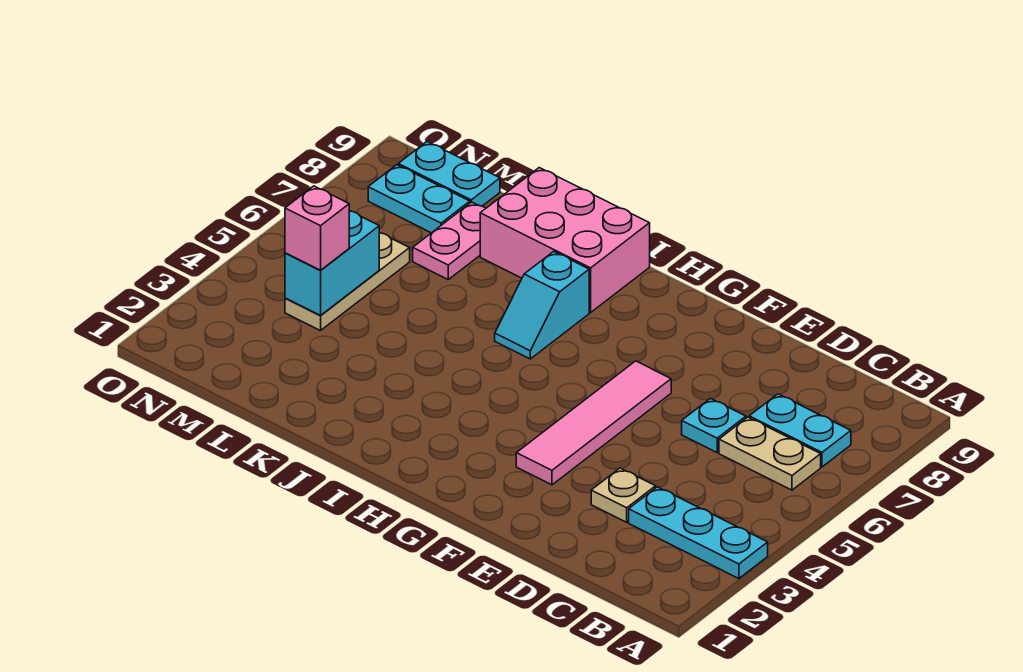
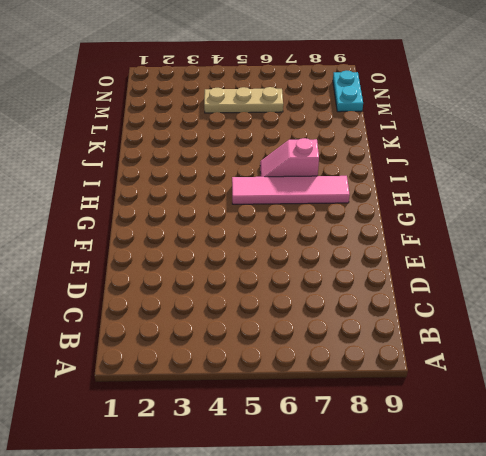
pink tile H5:H8 level 1 -> pink tile F3:F6 level 1
pink slope I6:I7 level 1 top 7 -> cyan slope I6:I7 level 1 top 7
none -> cyan plate A3:C3 level 1
none -> tan plate B6:C6 level 1
none -> cyan plate B7:C7 level 1

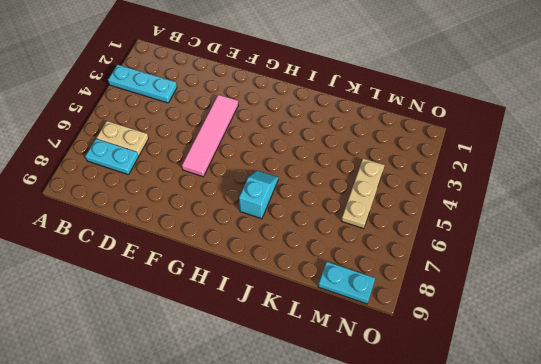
none -> tan plate D3 level 1
none -> cyan plate D6 level 1
none -> pink brick I8:K9 level 1

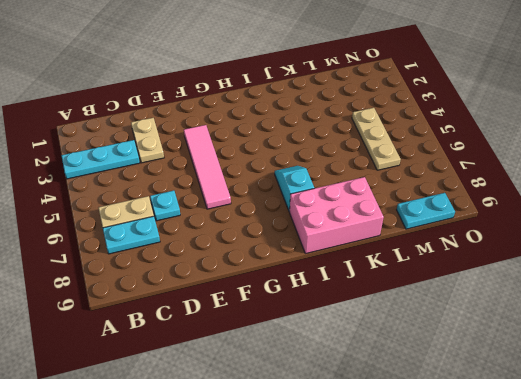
tan plate D2:D3 level 1 -> tan plate D3 level 1
none -> pink plate L7:L8 level 1
none -> cyan plate M8:N8 level 1
none -> cyan brick M4:M5 level 2

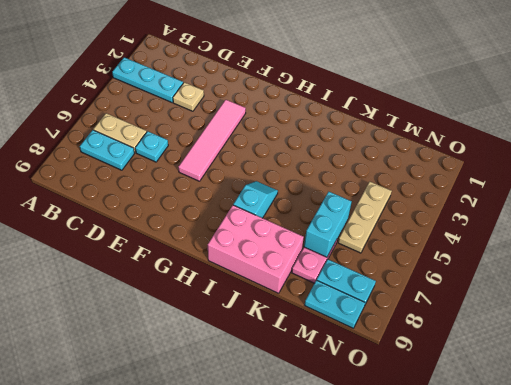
cyan brick L6:L7 level 2 -> cyan brick M4:M5 level 2
none -> pink brick M4 level 3

